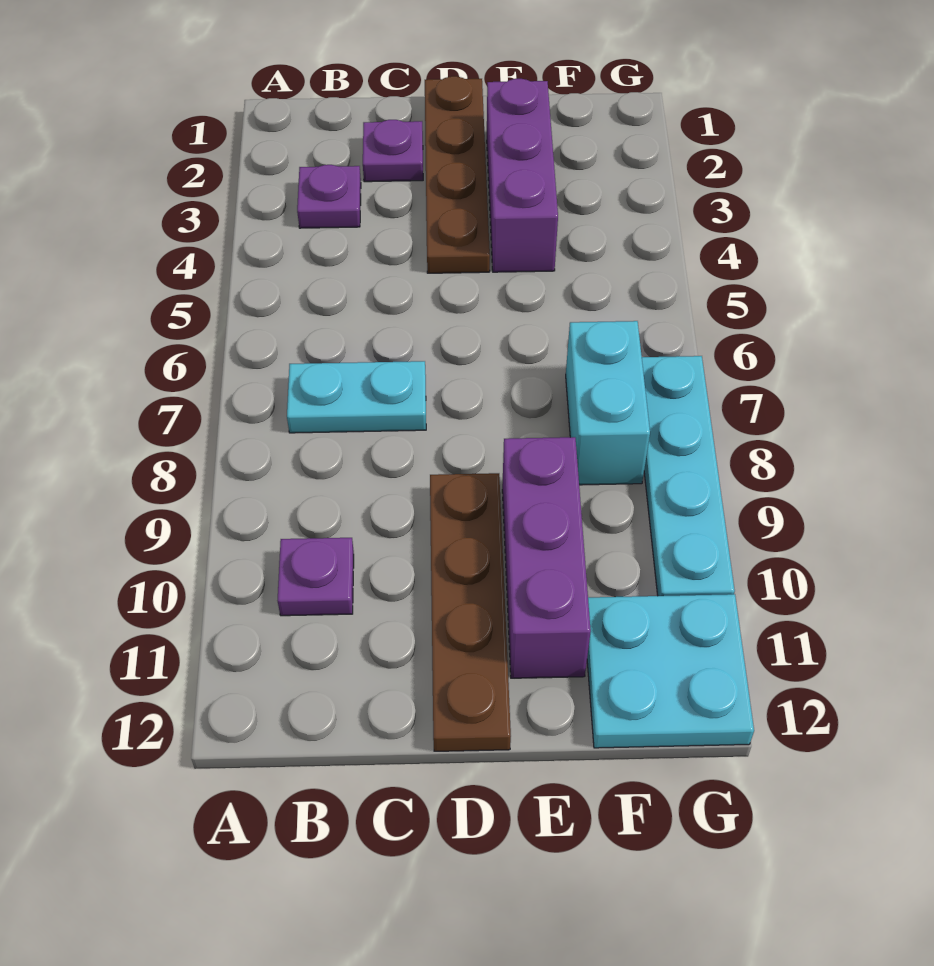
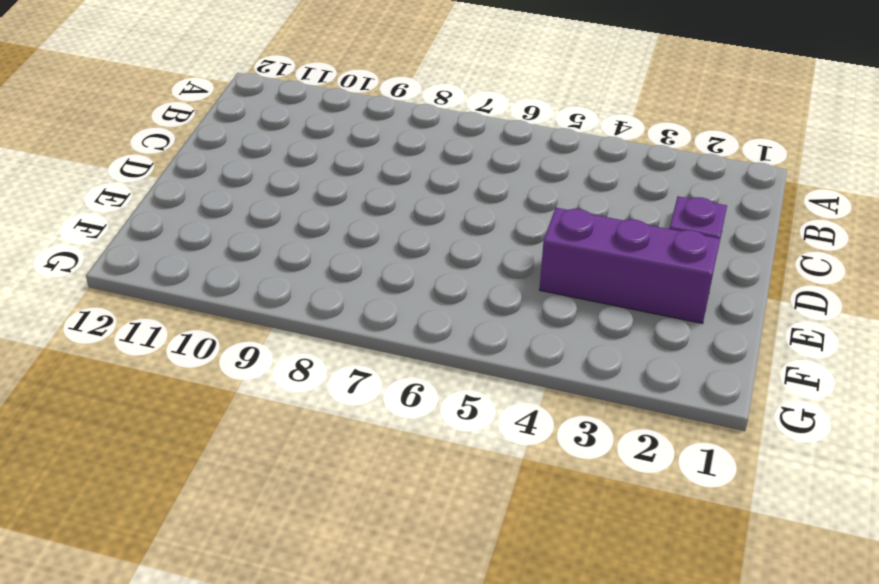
none -> purple plate B3 level 1
none -> cyan plate B7:C7 level 1

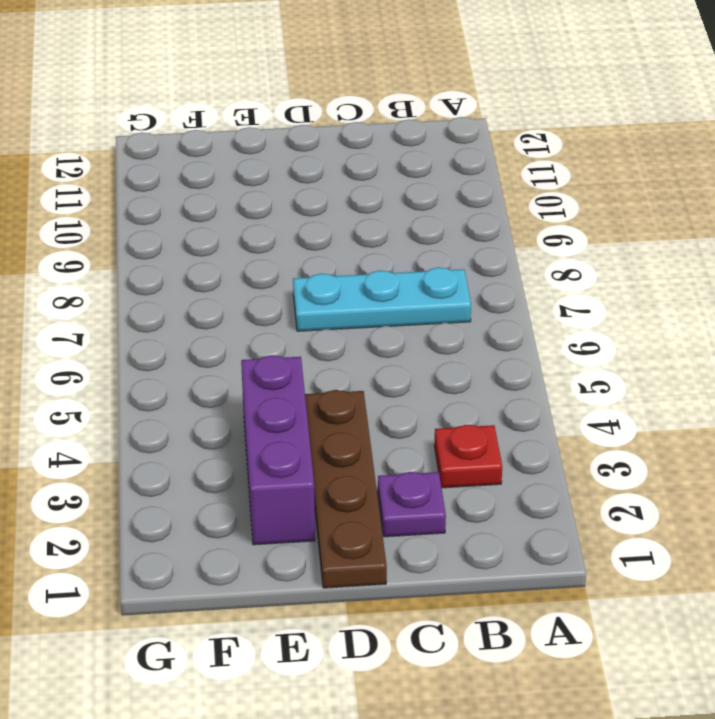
red plate B3 level 1 -> purple plate B3 level 1
cyan plate B7:D7 level 1 -> cyan plate B7:C7 level 1
none -> purple plate B10 level 1
none -> brown plate D9:D12 level 1

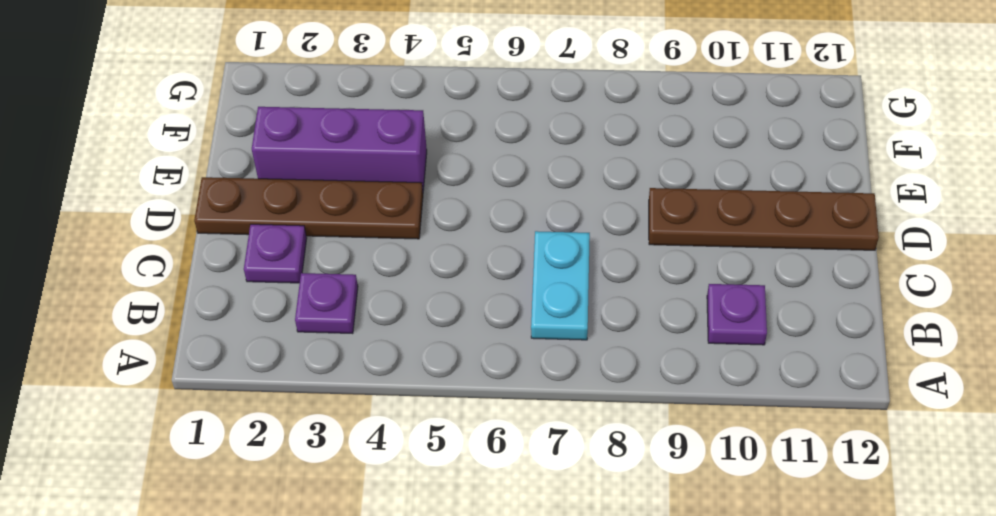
none -> purple brick E9:E11 level 1
none -> cyan brick F7:F8 level 1

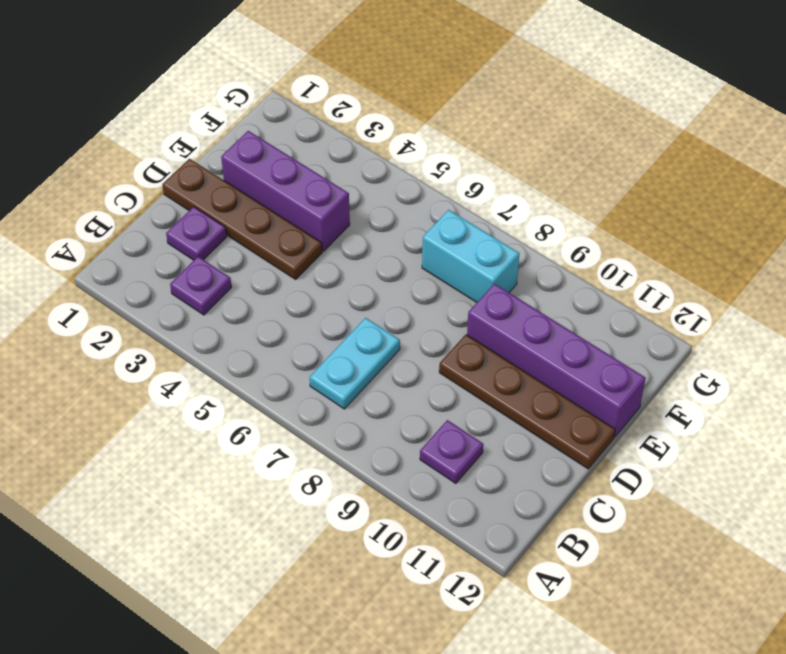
purple brick E9:E12 level 1 -> purple brick E9:E11 level 1
none -> cyan plate F11:G12 level 1
none -> cyan plate G7:G10 level 1

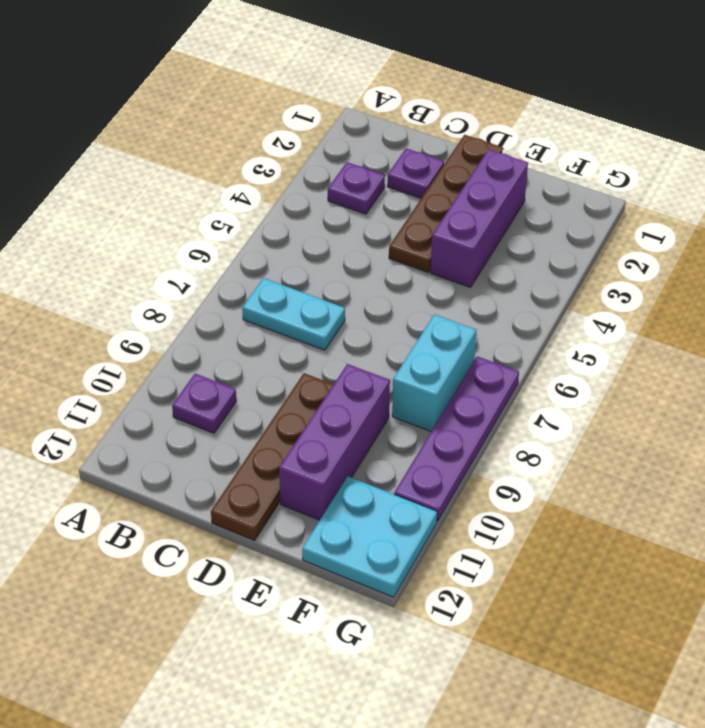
purple plate G7:G10 level 1 -> cyan plate G7:G10 level 1

